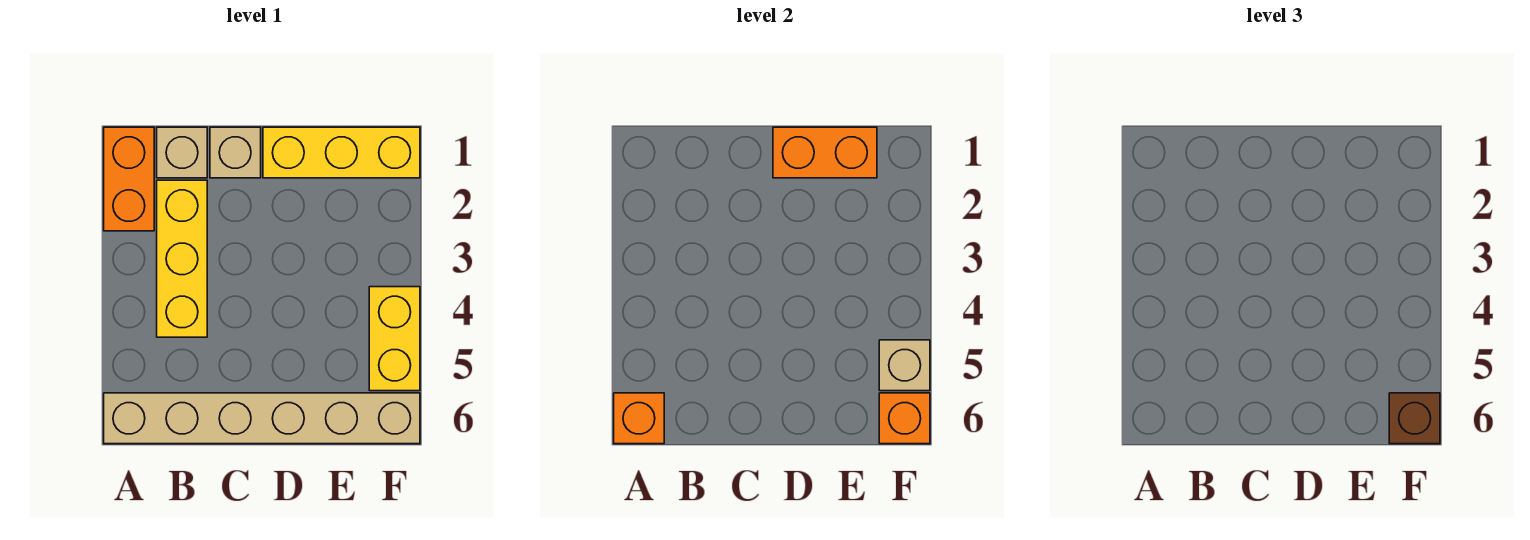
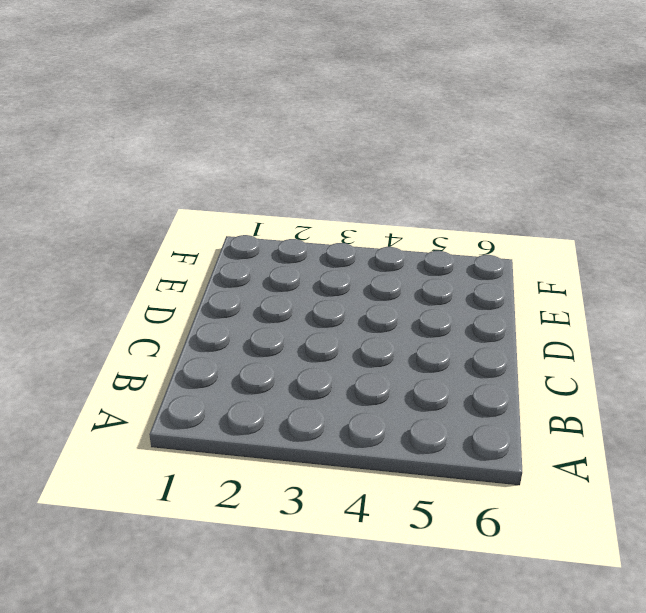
none -> orange brick A1:A2 level 1
none -> tan brick A6:F6 level 1
none -> tan brick B1 level 1

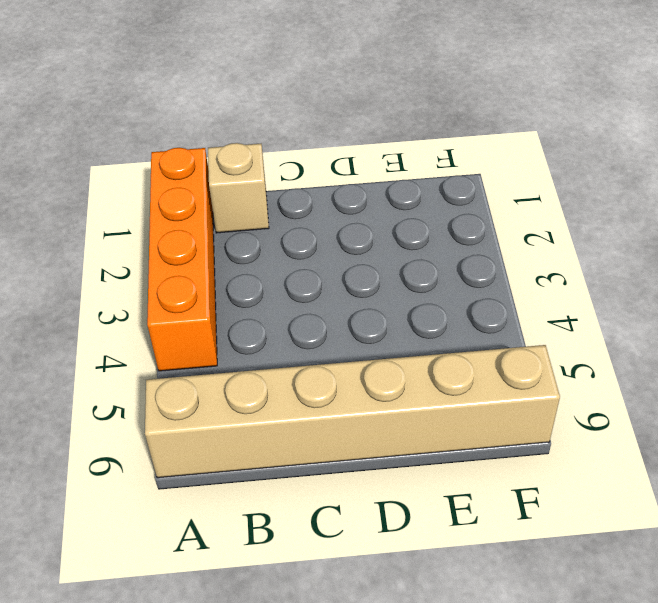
orange brick A1:A4 level 1 -> orange brick A1:A2 level 1
none -> yellow brick B2:B4 level 1
none -> tan brick C1 level 1
none -> yellow brick D1:F1 level 1

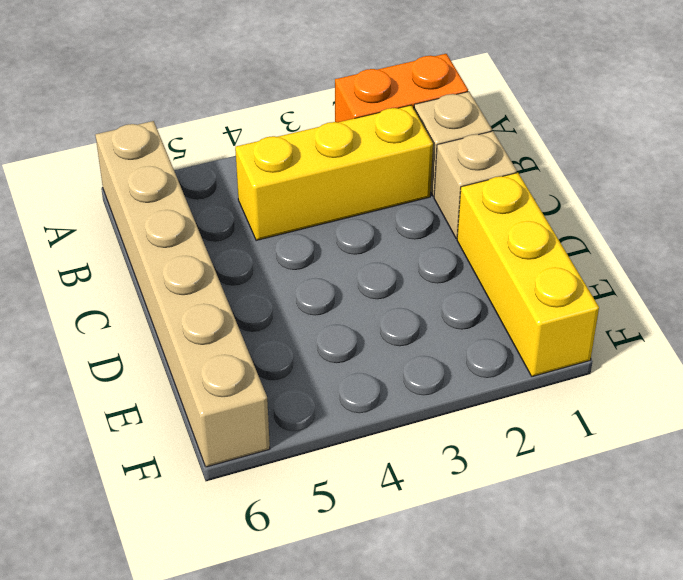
none -> yellow brick F4:F5 level 1
none -> orange brick A6 level 2
none -> orange brick D1:E1 level 2

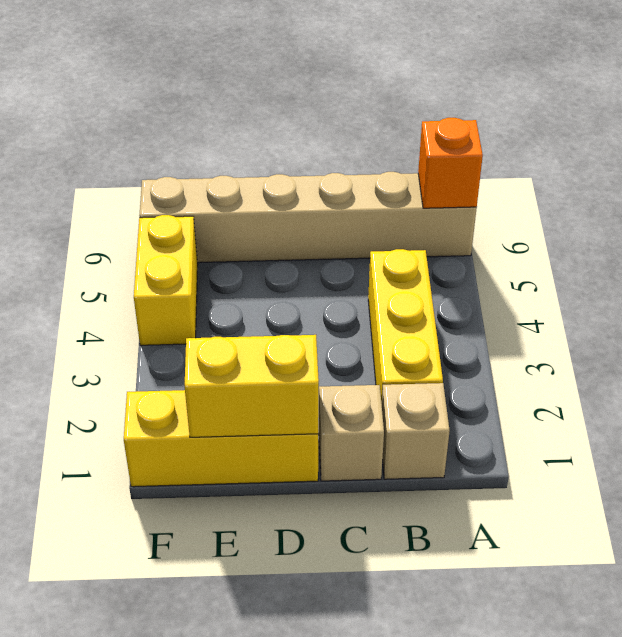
yellow brick D1:E1 level 2 -> orange brick D1:E1 level 2
none -> orange brick A1:A2 level 1
none -> tan brick F5 level 2
none -> orange brick F6 level 2

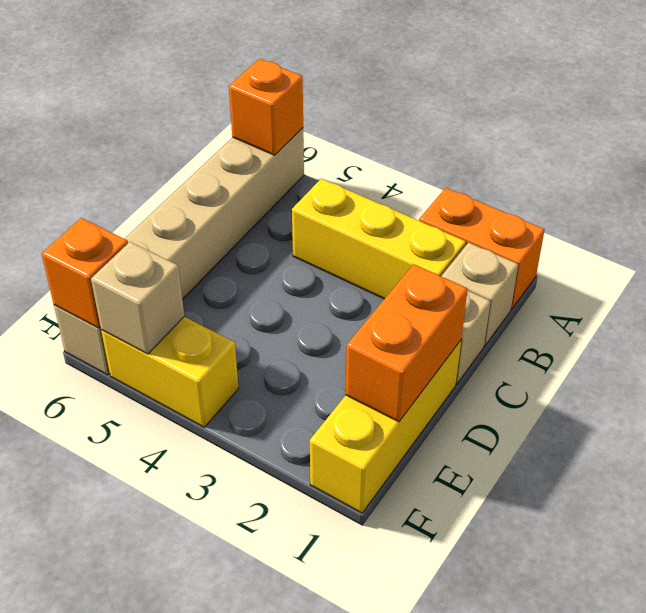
none -> brown brick F6 level 3

